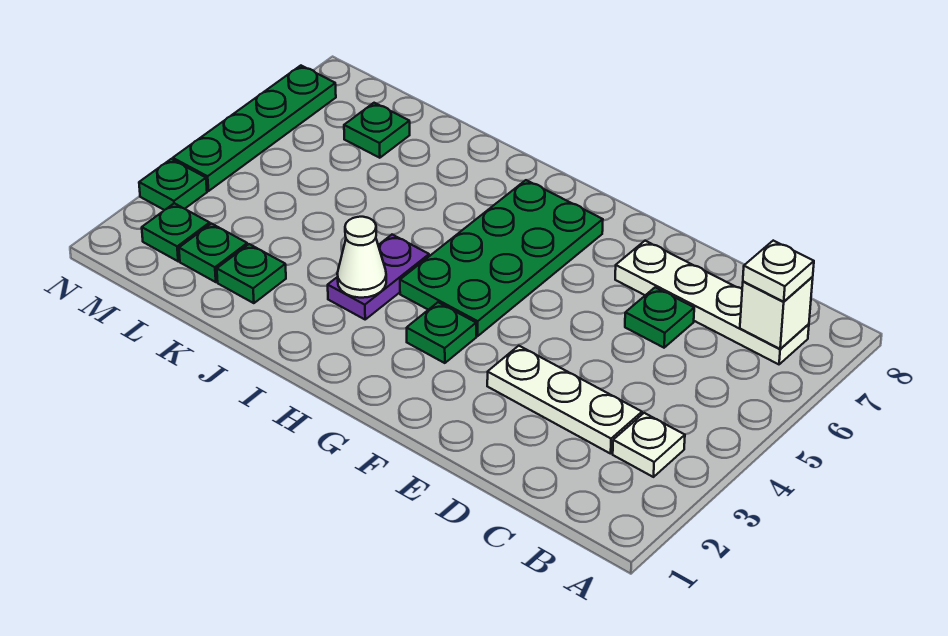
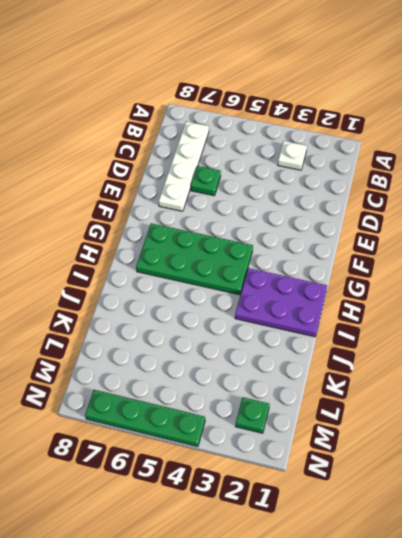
purple plate H1:I3 level 1 -> purple plate I3:I4 level 1
none -> white plate C3:E3 level 1
none -> green plate G3 level 1
none -> green plate K2 level 1

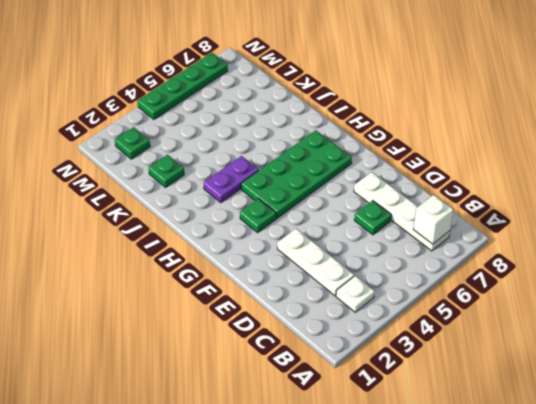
none -> green plate L2 level 1
none -> green plate L7 level 1
none -> green plate N3 level 1

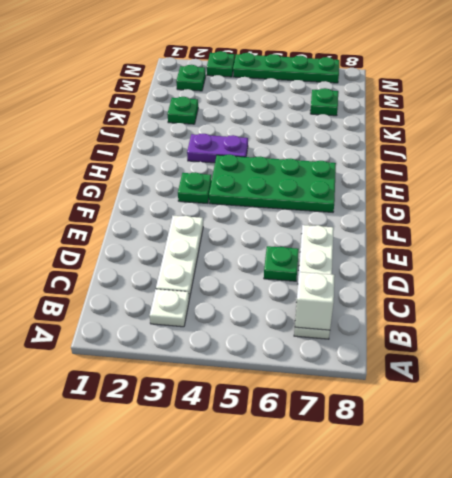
none -> green plate L2 level 1
none -> white cone I3 level 2
none -> white plate B7 level 3

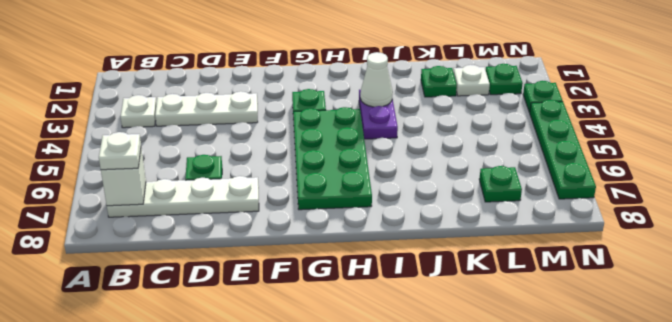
white plate L2 level 1 -> green plate L2 level 1

